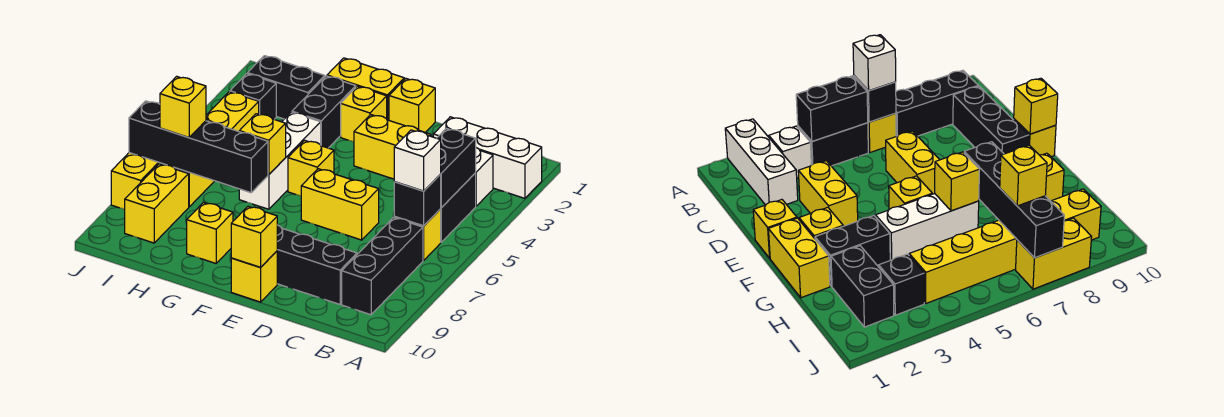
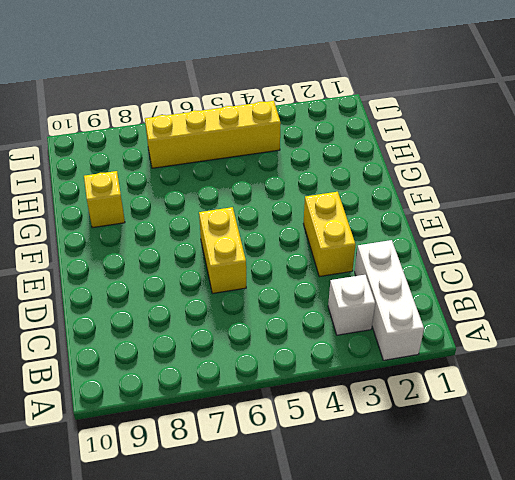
none -> black brick B4:B5 level 1
none -> yellow brick B6 level 1
none -> black brick B7:B9 level 1

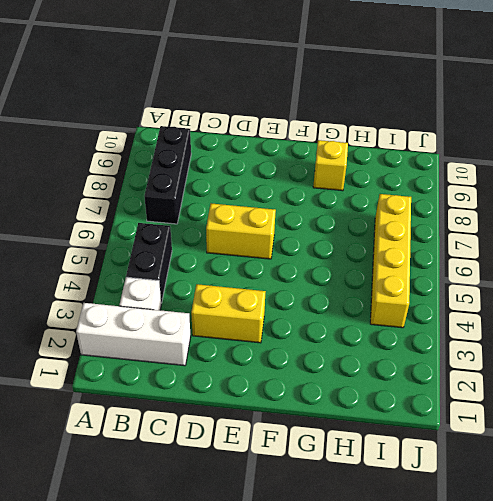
none -> yellow brick B6 level 1
none -> black brick C9:E9 level 1
none -> yellow brick E1 level 1

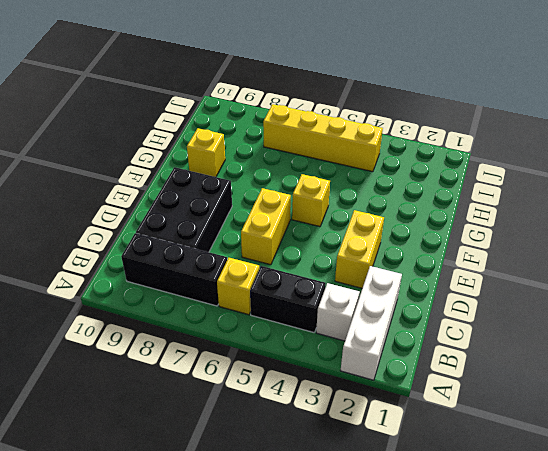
black brick C8:E9 level 1 -> black brick C9:E9 level 1
none -> yellow brick E1 level 1
none -> yellow brick E10 level 1
none -> yellow brick F1:G1 level 1

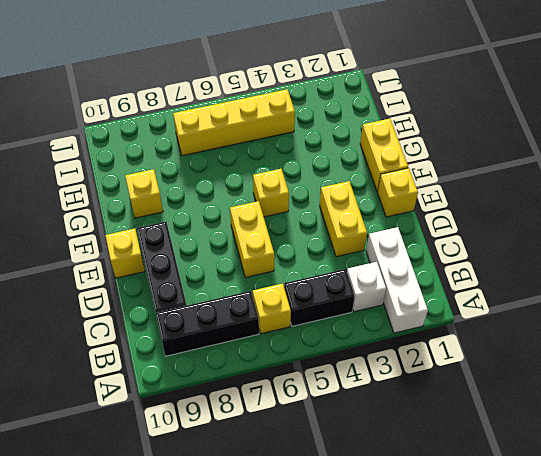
none -> yellow brick F2 level 1
none -> black brick G2:G3 level 1
none -> white brick G4:G6 level 1

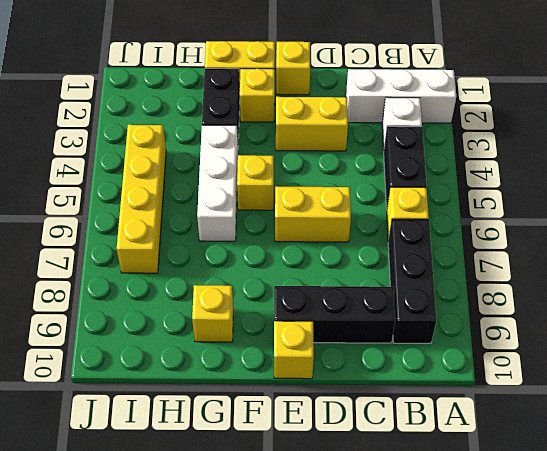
none -> black brick H2:I2 level 1
none -> black brick I3 level 1
none -> yellow brick I8:I9 level 1

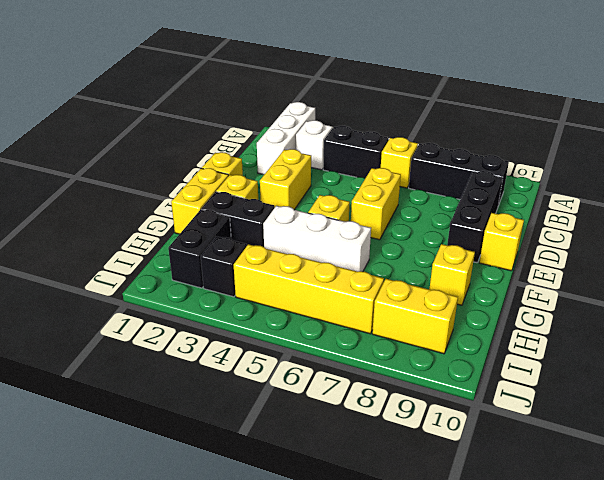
none -> yellow brick J7:J8 level 1
none -> black brick B4:B5 level 2
none -> black brick B6 level 2

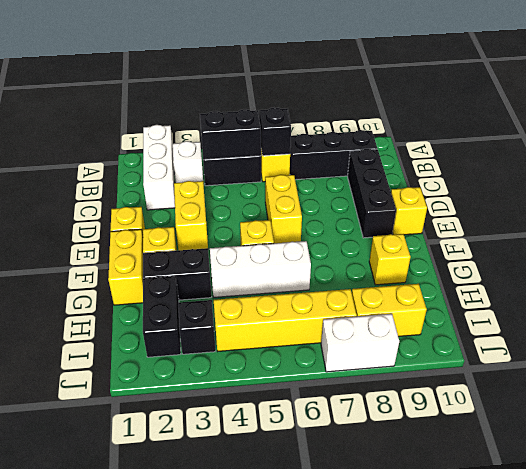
white brick J7:J8 level 1 -> yellow brick J7:J8 level 1
none -> yellow brick E10 level 2
none -> yellow brick G6 level 2
none -> black brick G7:J7 level 2

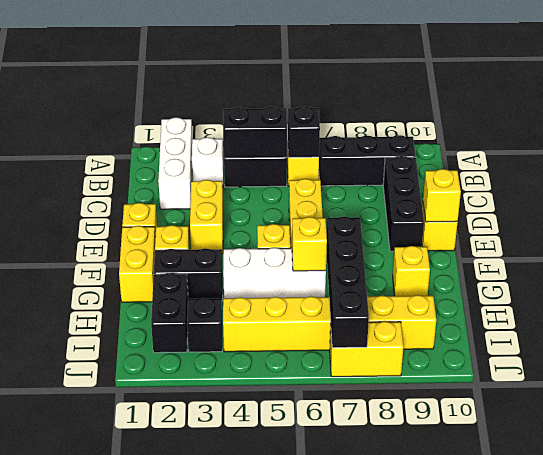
none -> white brick B6 level 3
none -> yellow brick I7 level 3

